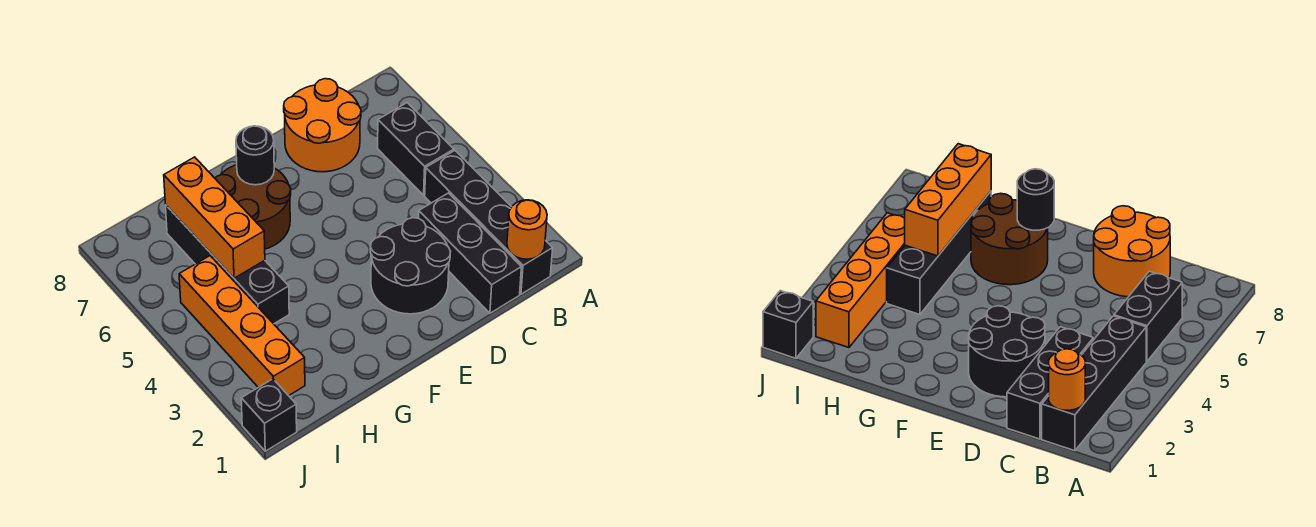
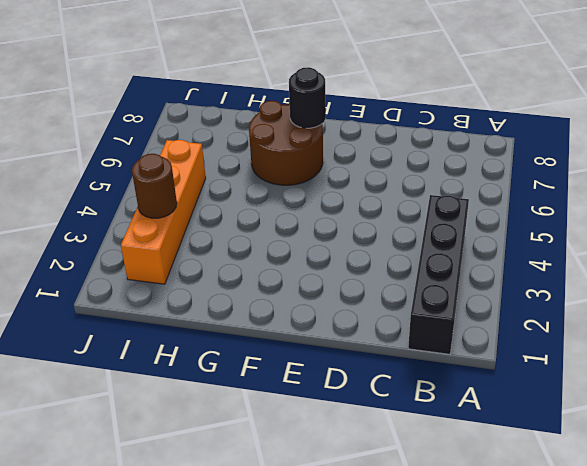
brown round brick I3 level 2 -> none
none -> black brick B5:B6 level 1
none -> black brick C1:C3 level 1
none -> orange round brick C7:D8 level 1

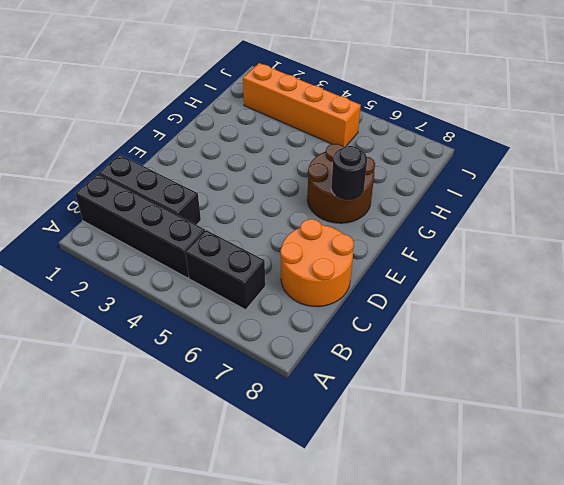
none -> black round brick D2:E3 level 1
none -> black brick H4:H7 level 1
none -> black brick J1 level 1

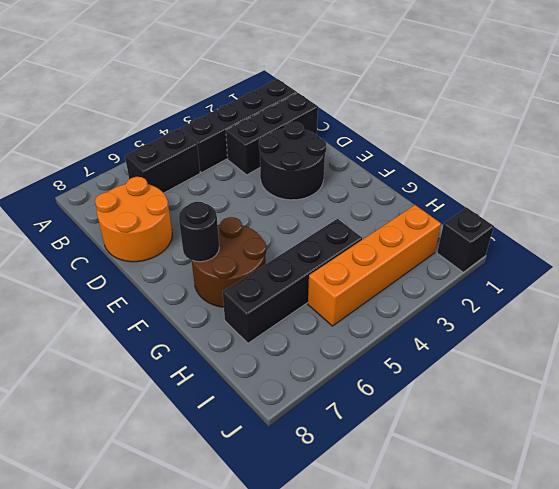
none -> orange round brick B1 level 2
none -> orange brick H5:H7 level 2

